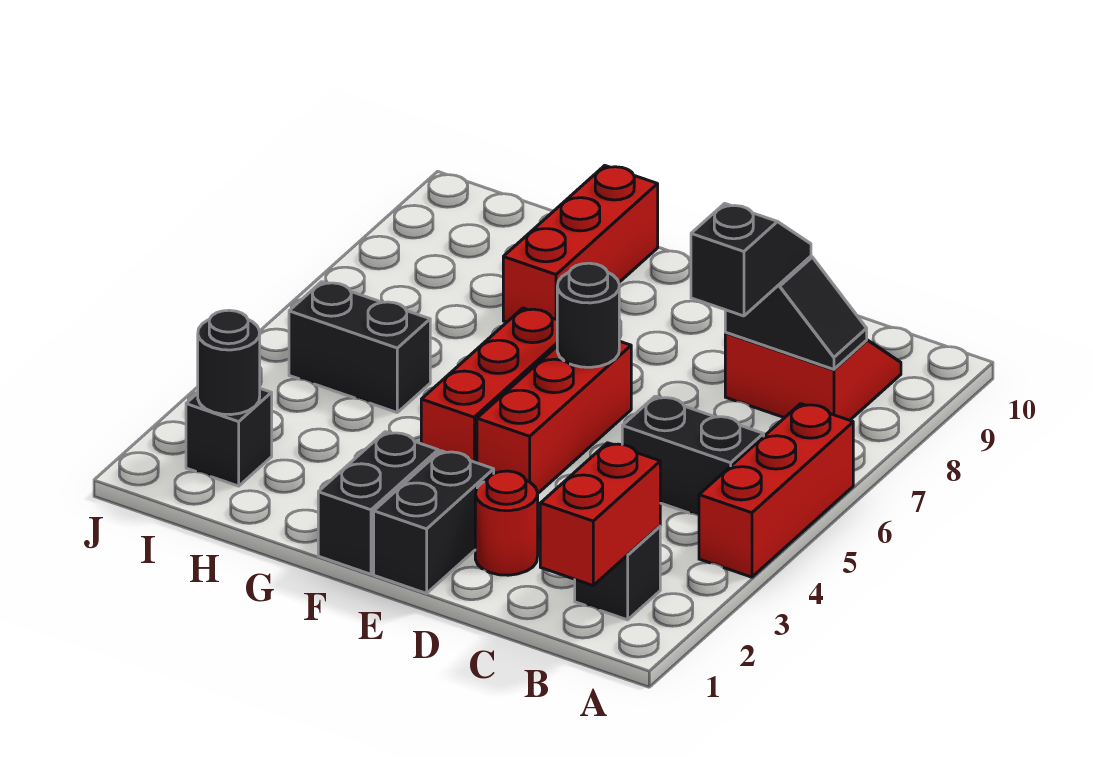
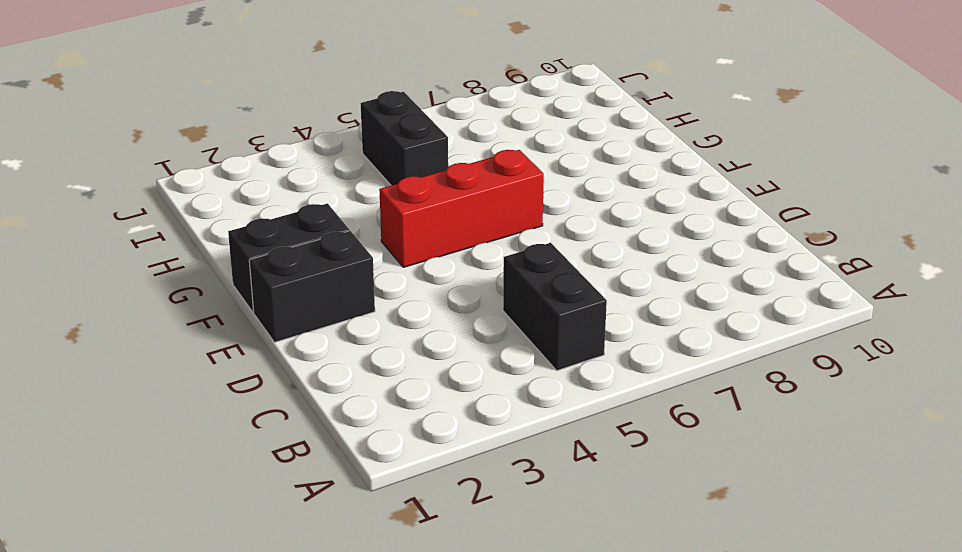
none -> red brick A4:A6 level 1
none -> black brick B2 level 1
none -> red slope B8:C9 level 1 top 8

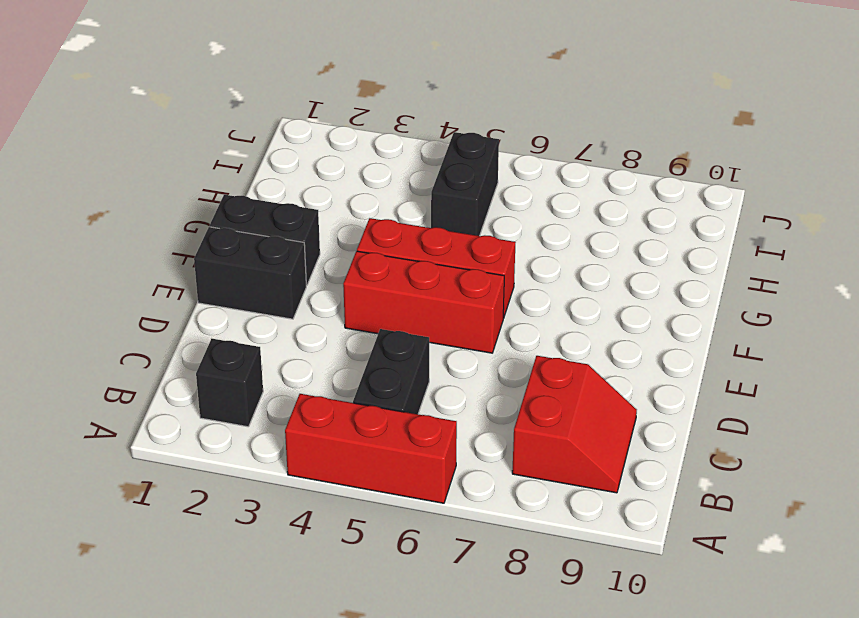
none -> red round brick D2 level 1
none -> red brick G8:G10 level 1
none -> black brick I2 level 1

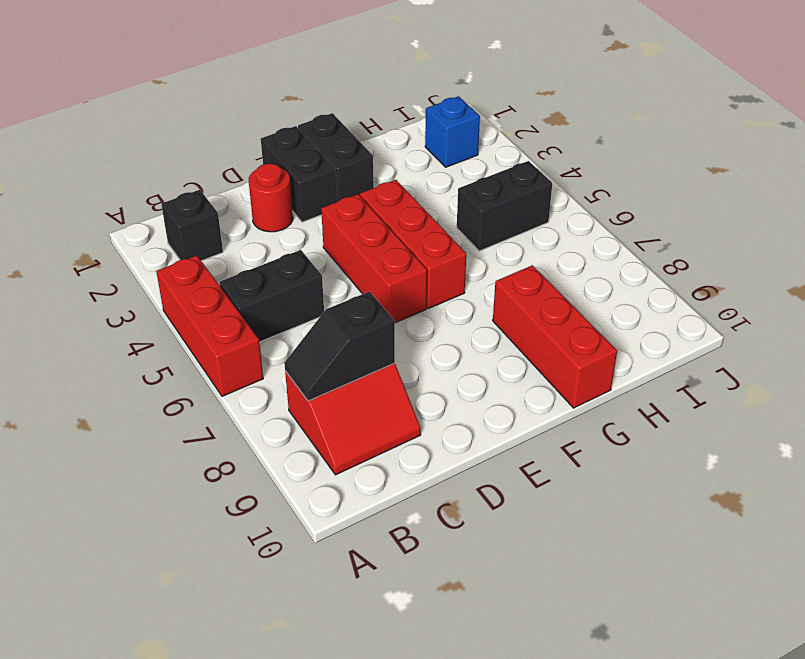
blue brick I2 level 1 -> black brick I2 level 1
none -> red brick B1:B2 level 2
none -> black round brick E6 level 2
none -> black round brick I2 level 2

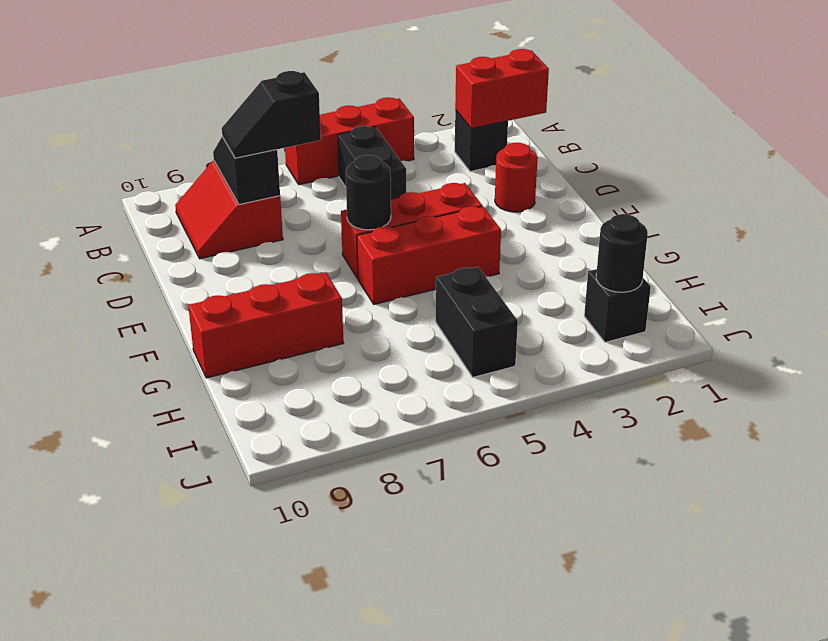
none -> black brick E1:E2 level 1
none -> black brick F1:F2 level 1

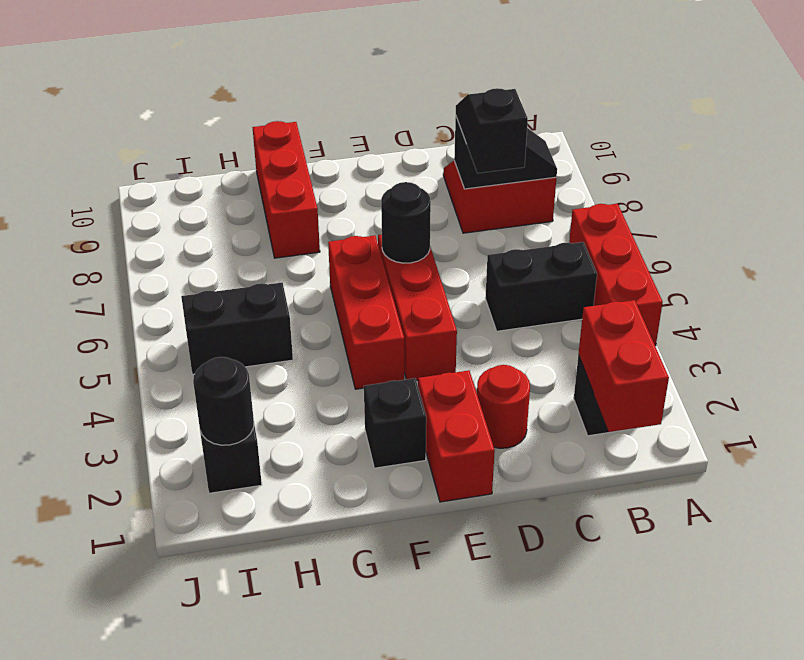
red brick E1:E2 level 1 -> black brick E1:E2 level 1
black brick F2 level 1 -> black brick F1:F2 level 1

